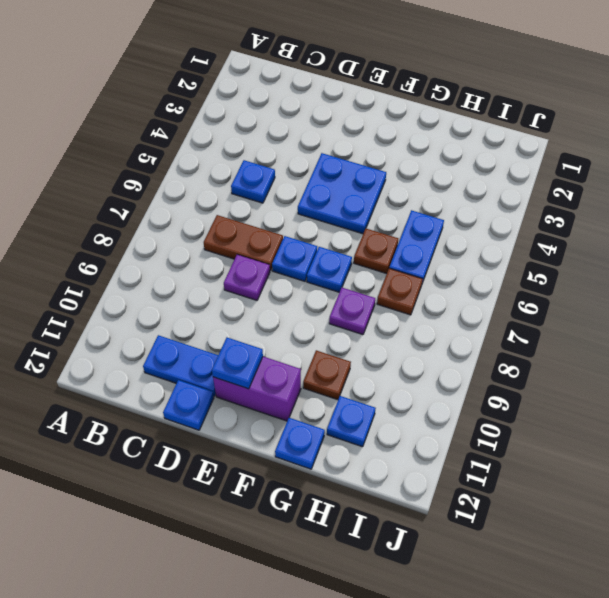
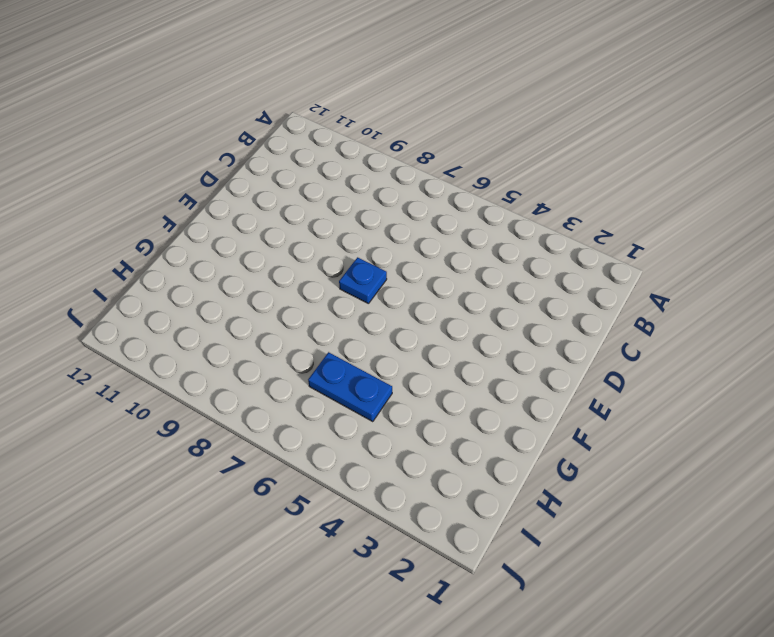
none -> blue plate C5 level 1
none -> brown plate C7:D7 level 1
none -> blue plate C11:D11 level 1

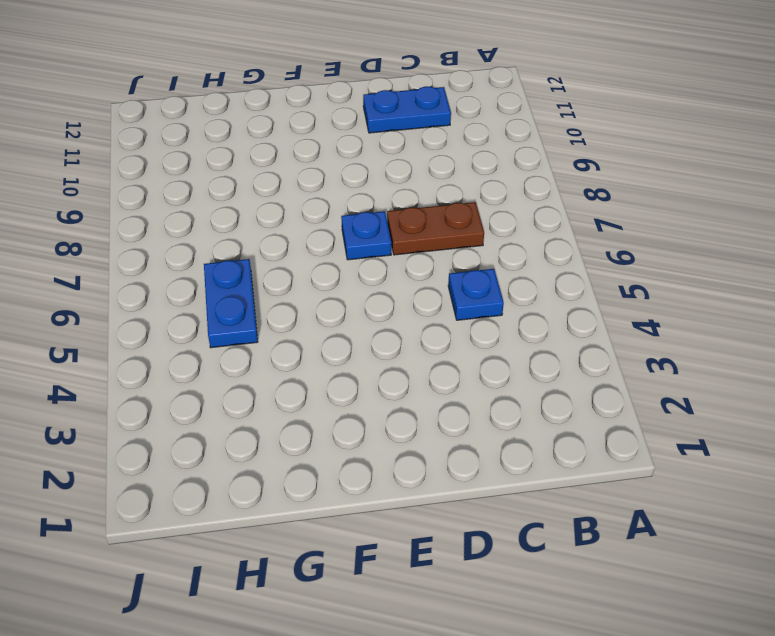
none -> purple plate D8 level 1
none -> blue plate D12 level 1
none -> blue plate E4:F5 level 1

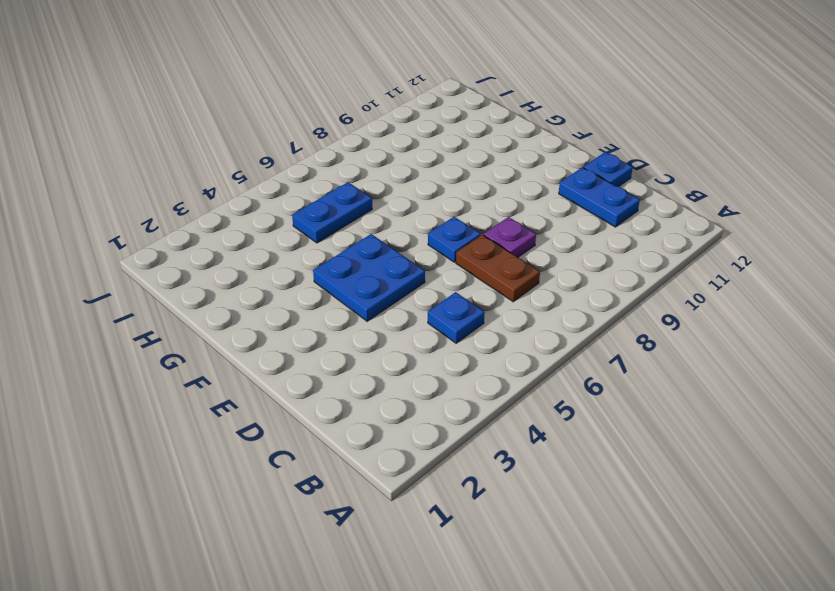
none -> purple brick E11:F11 level 1
none -> blue plate F7 level 1
none -> brown plate G6 level 1

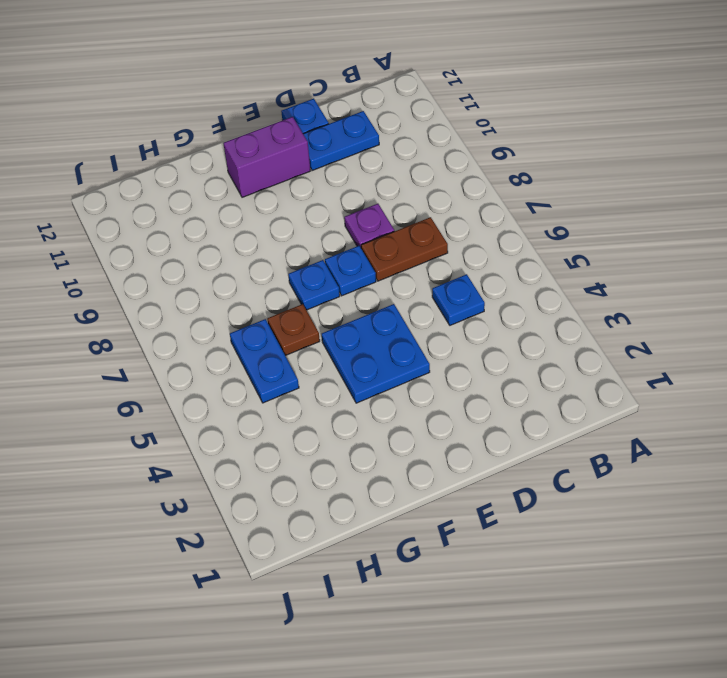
none -> purple plate G8 level 1
none -> brown plate G10 level 1
none -> blue plate G12 level 1

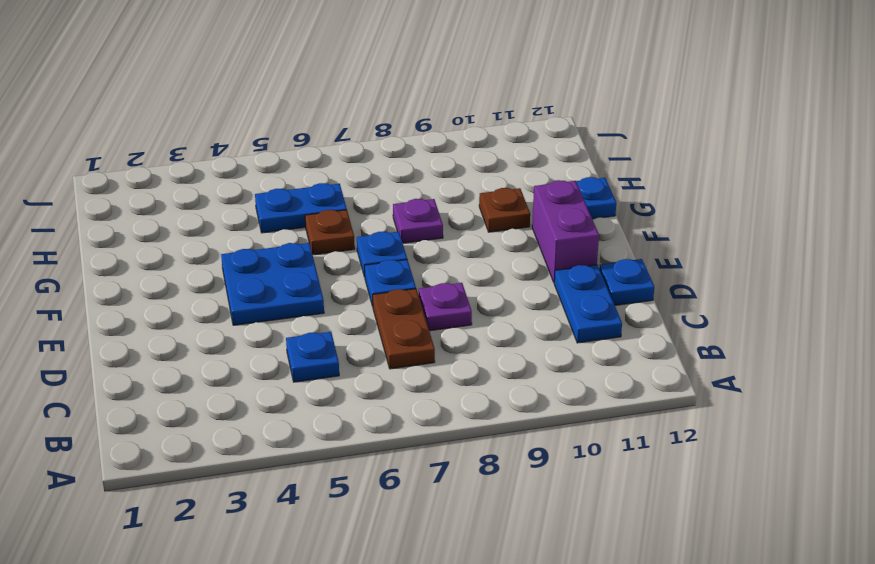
none -> brown plate H7 level 1
none -> blue plate H11 level 1
none -> blue plate E11 level 2

